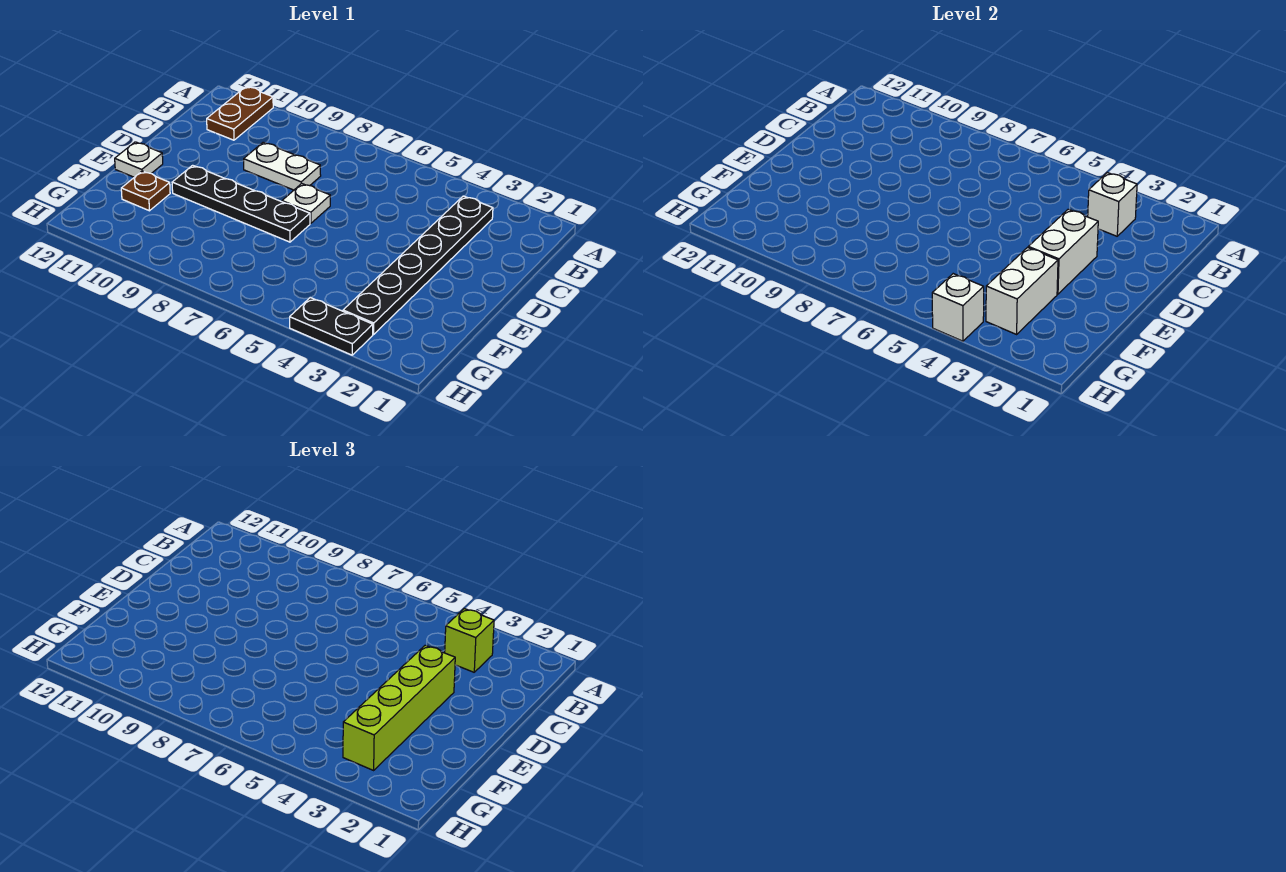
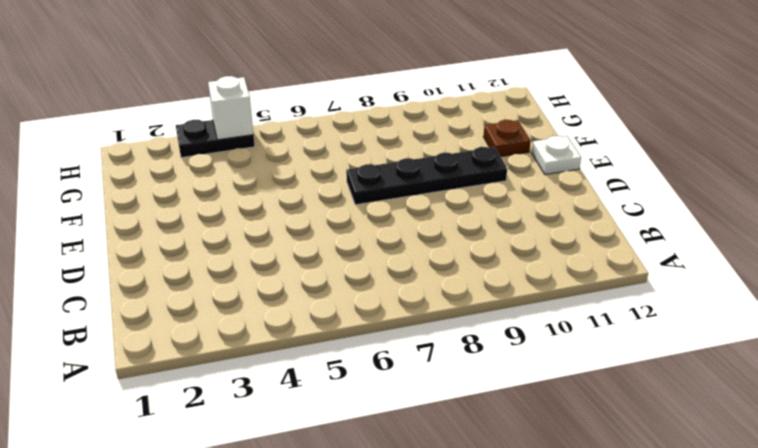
none -> brown plate A11:B11 level 1
none -> black plate B3:G3 level 1
none -> white plate C8:C9 level 1

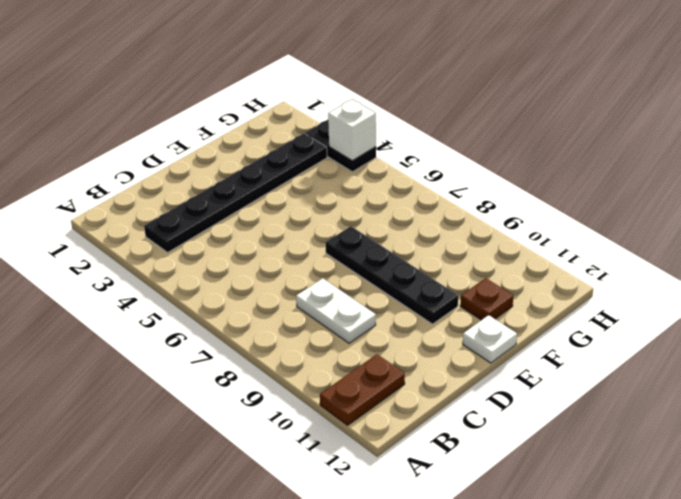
none -> white plate D7 level 1
none -> white brick B3 level 2
none -> white brick D3:E3 level 2

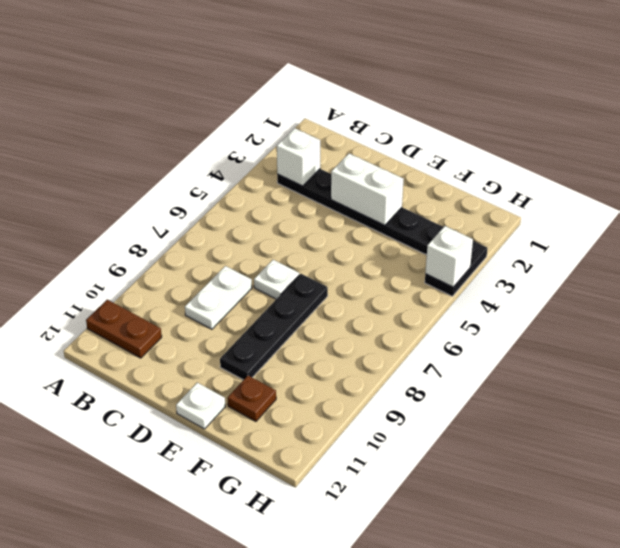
none -> white brick F3:G3 level 2
none -> lime brick B3 level 3
none -> lime brick D3:G3 level 3

